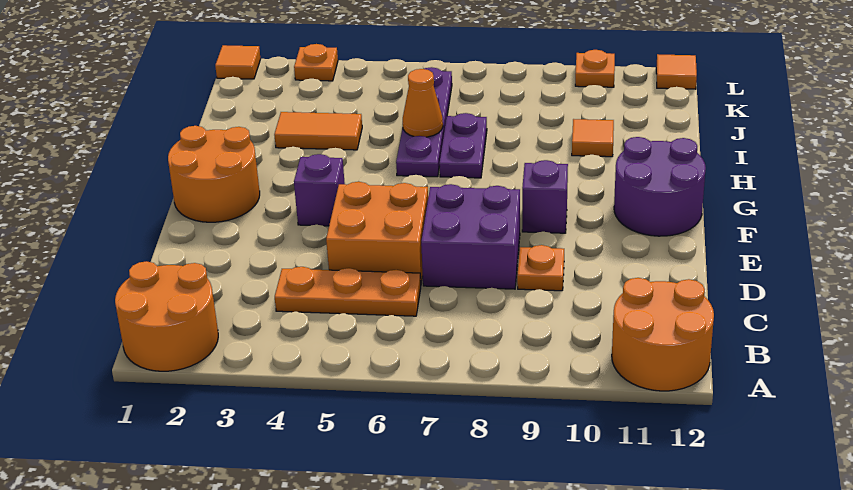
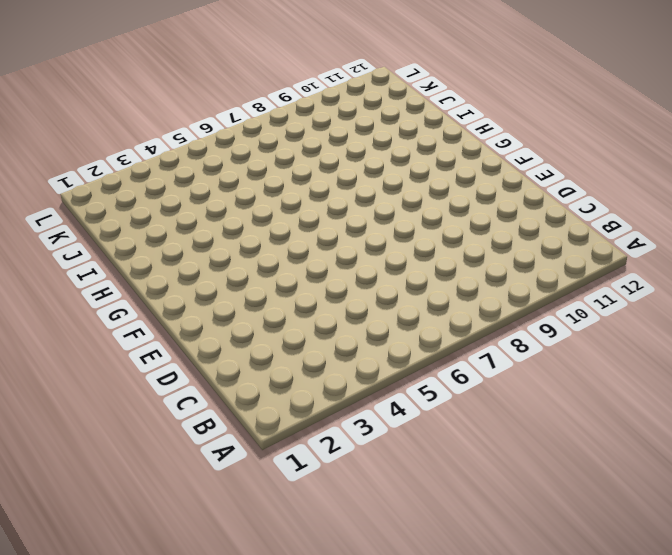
none -> orange round brick A1:B2 level 1
none -> orange round brick A11:B12 level 1
none -> orange plate C4:C6 level 1

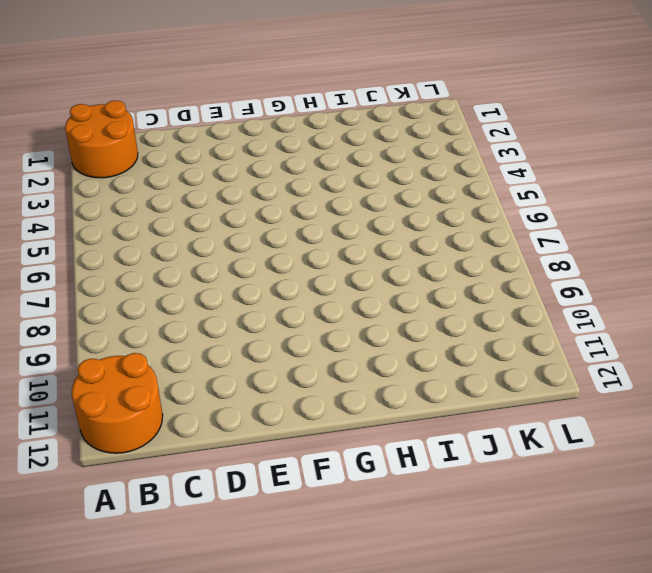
none -> orange plate C4:C6 level 1
none -> orange brick D5:E6 level 1
none -> purple brick D7:E8 level 1

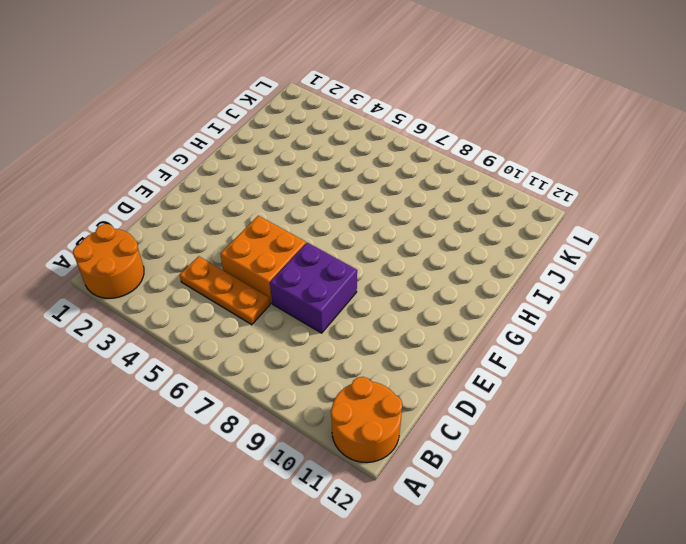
none -> orange plate D9 level 1
none -> orange round brick F1:G2 level 1
none -> purple brick F4 level 1

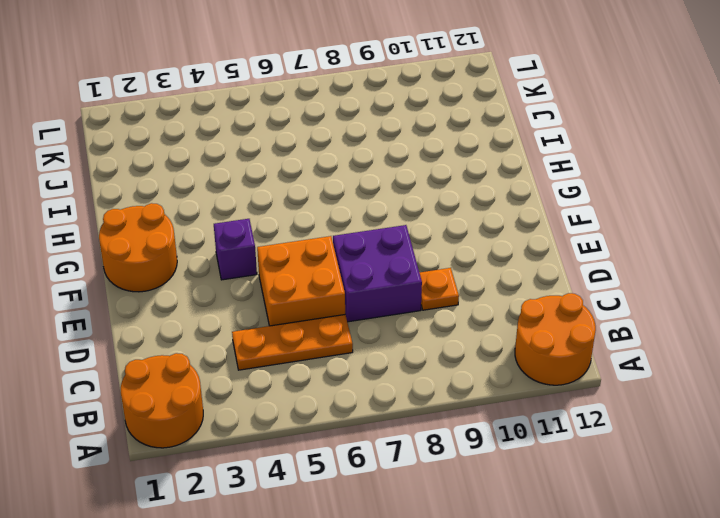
none -> purple brick F9 level 1
none -> purple round brick F11:G12 level 1
none -> purple plate H6:K6 level 1

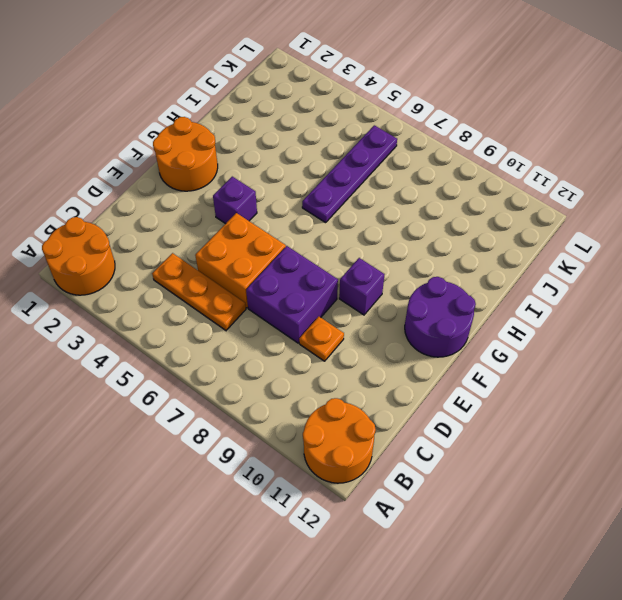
none -> purple plate H7:I7 level 1
none -> orange tile I3:I4 level 1
none -> orange tile I10 level 1

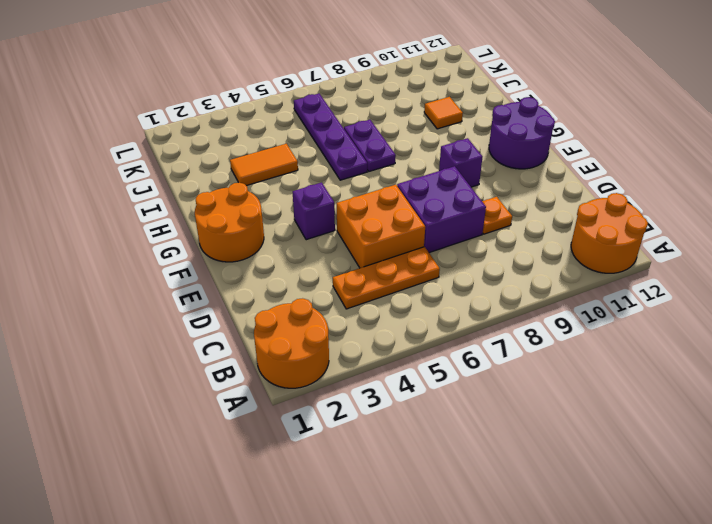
none -> orange tile L1 level 1
none -> orange plate L3 level 1
none -> orange plate L10 level 1

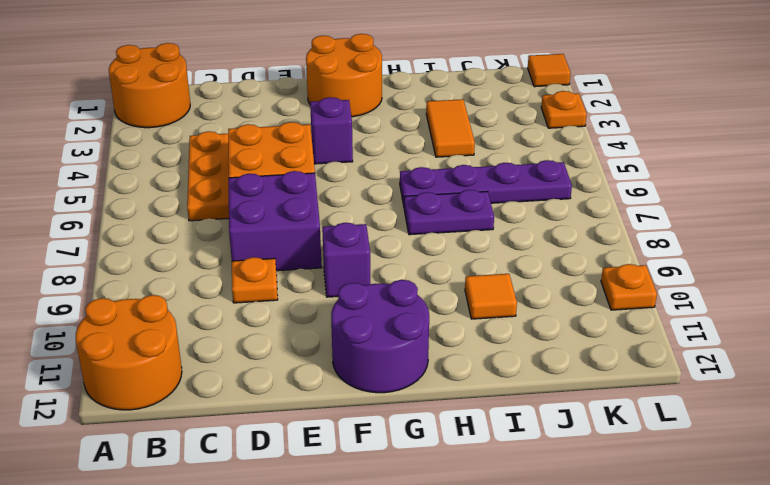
none -> orange tile L12 level 1
none -> orange cone I6 level 2

